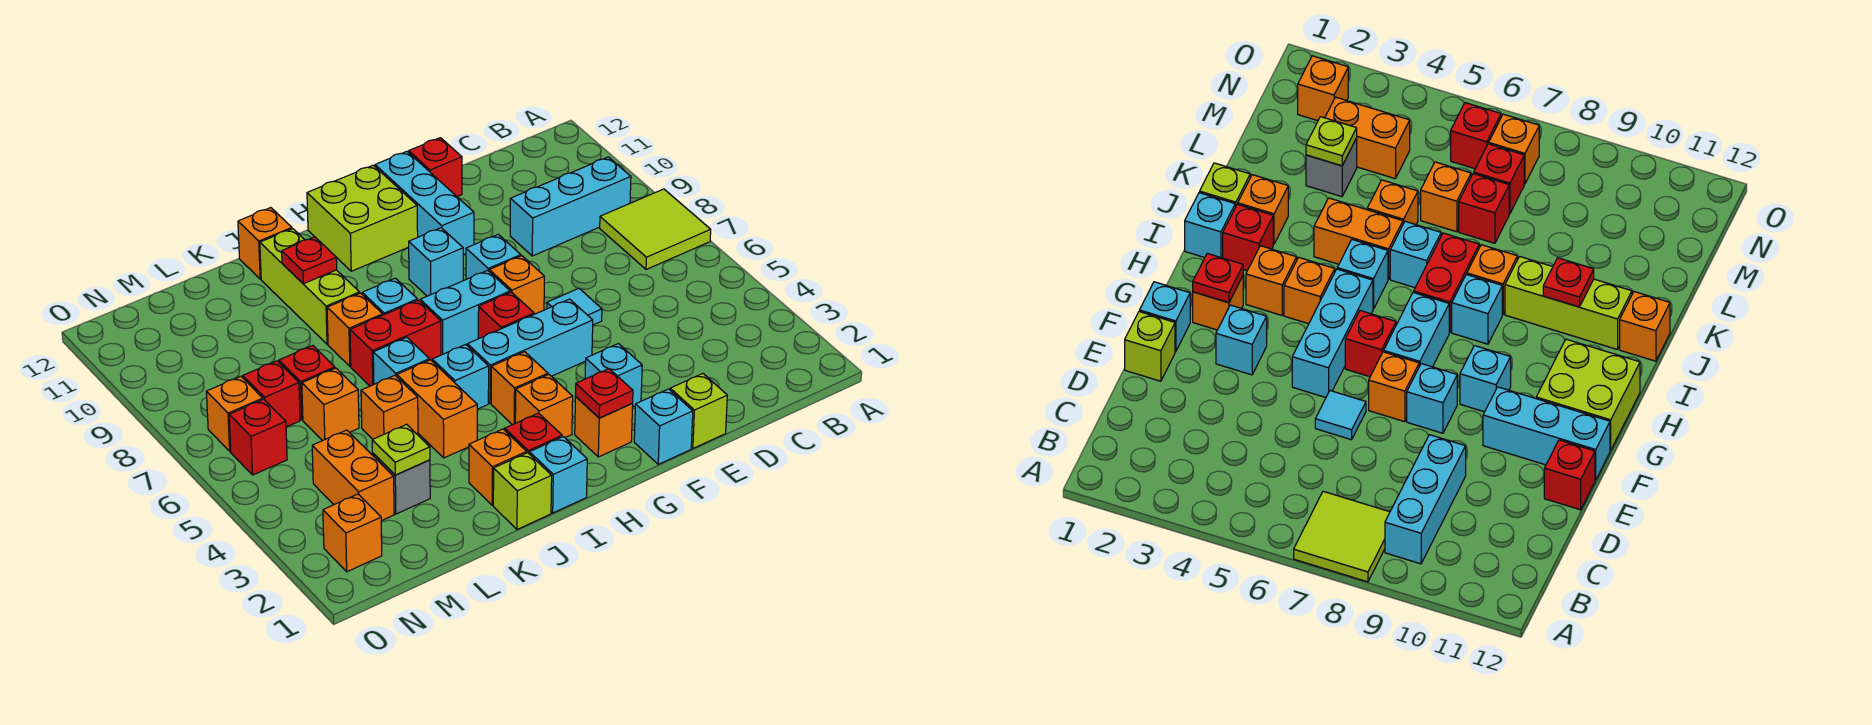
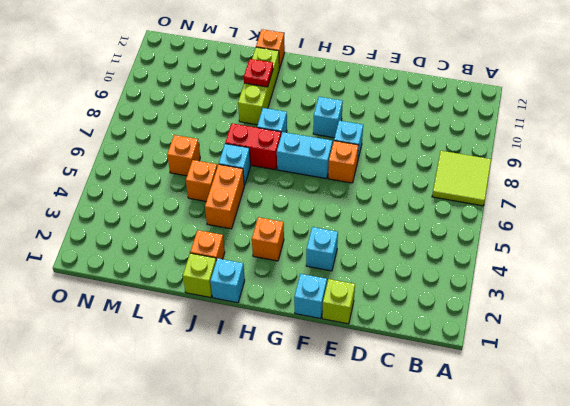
none -> cyan brick B9:D9 level 1
none -> cyan tile E6 level 1
none -> red brick E12 level 1
none -> cyan brick F5:H5 level 1

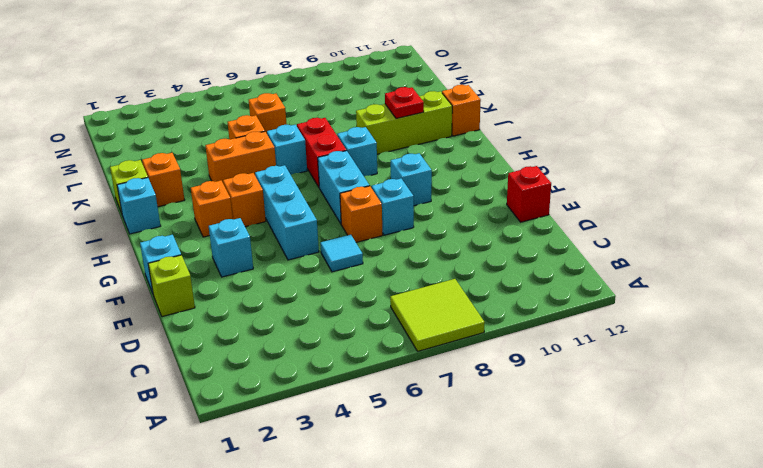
none -> cyan brick B9:D9 level 1
none -> cyan brick F10:F12 level 1
none -> orange brick G2 level 1
none -> red brick G6 level 1

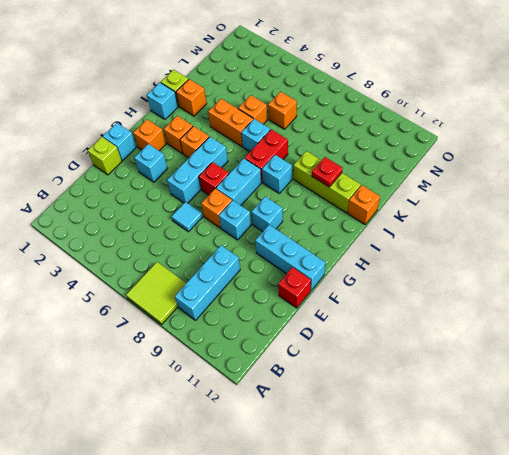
none -> lime brick G11:H12 level 1
none -> red brick I2 level 1
none -> cyan brick I5 level 1
none -> orange brick J8 level 1

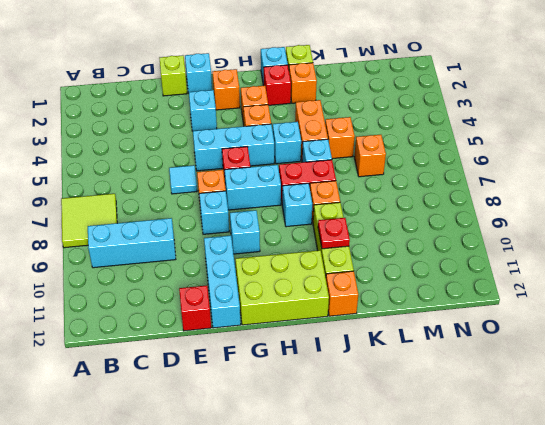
lime brick G11:I12 level 1 -> lime brick G11:H12 level 1
none -> grey brick L3 level 1
none -> red brick L7 level 1
none -> orange brick M3:M4 level 1
none -> red brick M7 level 1

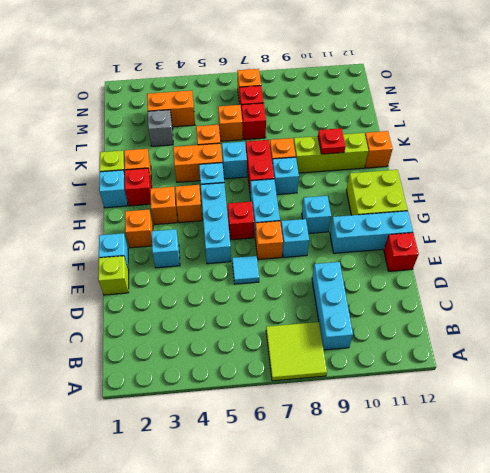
none -> orange brick N2 level 1
none -> red brick N6 level 1
none -> red plate G2 level 2
none -> lime plate L3 level 2

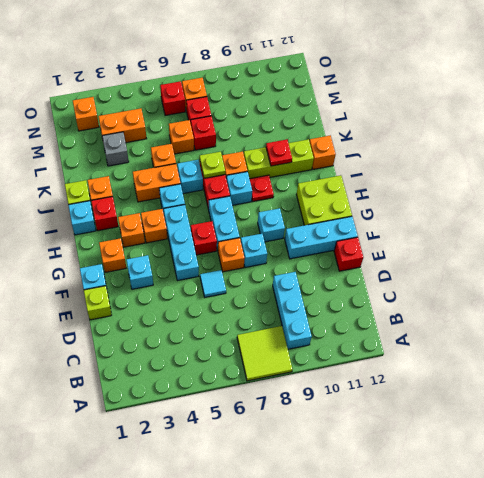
red plate I9 level 1 -> red plate G2 level 2
lime plate J7 level 2 -> lime plate L3 level 2

